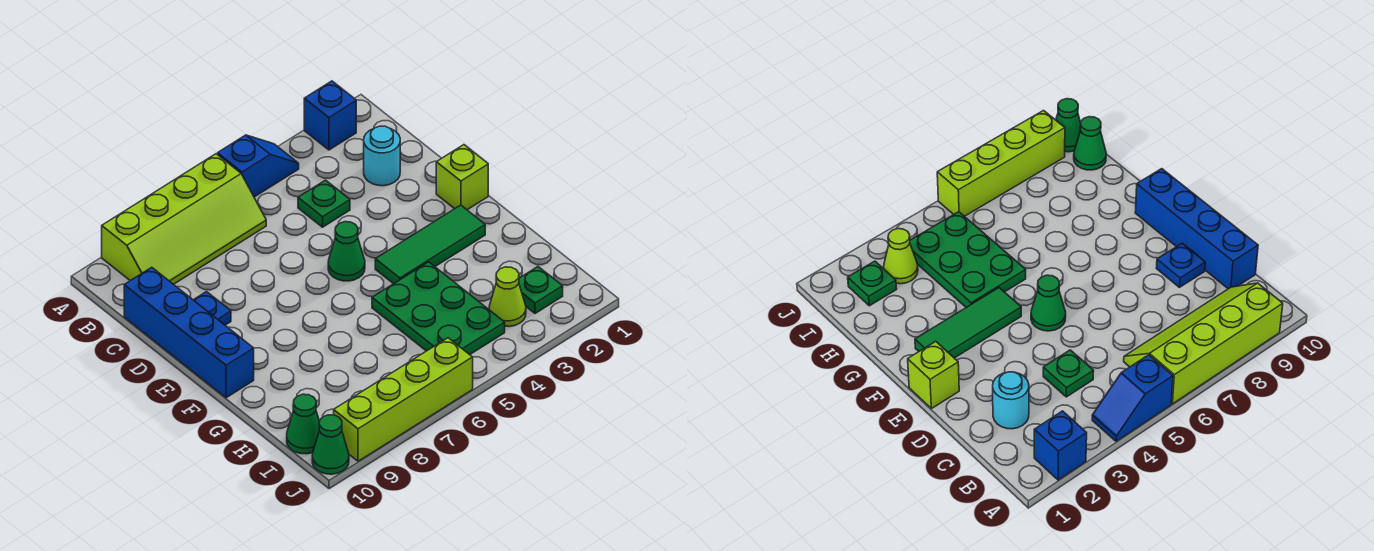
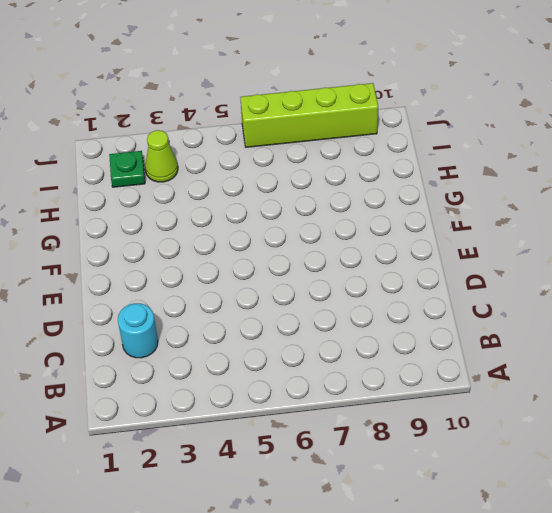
none -> blue brick A2 level 1
none -> blue slope A4:A5 level 1 top 5
none -> lime slope A6:B9 level 1 top A

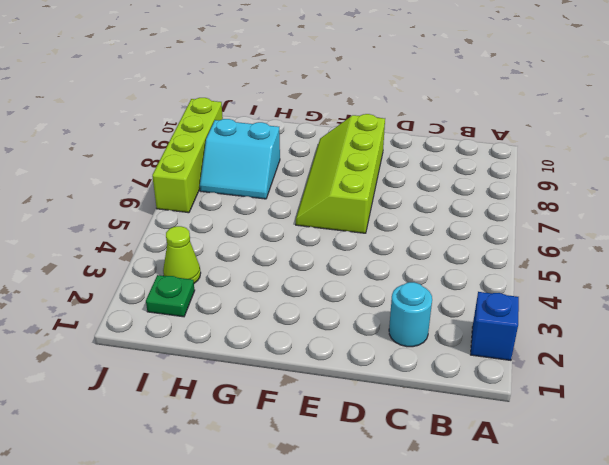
lime slope E6:F9 level 1 top E -> lime slope A6:B9 level 1 top A
cyan slope H7:I8 level 1 top 8 -> none
none -> blue slope A4:A5 level 1 top 5
none -> green plate C4 level 1
none -> blue brick C10:F10 level 1

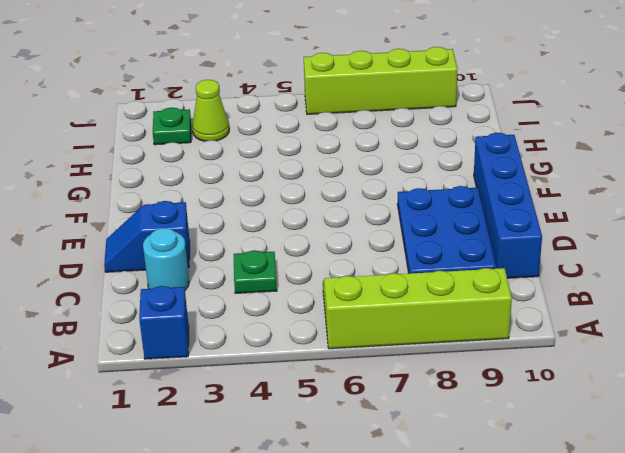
blue plate C8:E9 level 1 -> blue plate D9 level 1
blue slope D1:D2 level 1 top 2 -> blue slope A4:A5 level 1 top 5
none -> lime brick E1 level 1
none -> green cone E5 level 1
none -> green tile F2:F4 level 1

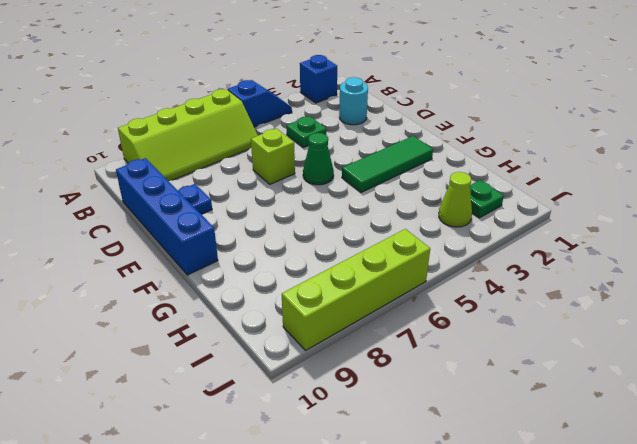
lime brick D6 level 1 -> lime brick E1 level 1
none -> green plate G4:I5 level 1
none -> green cone I10 level 1
none -> green cone J10 level 1

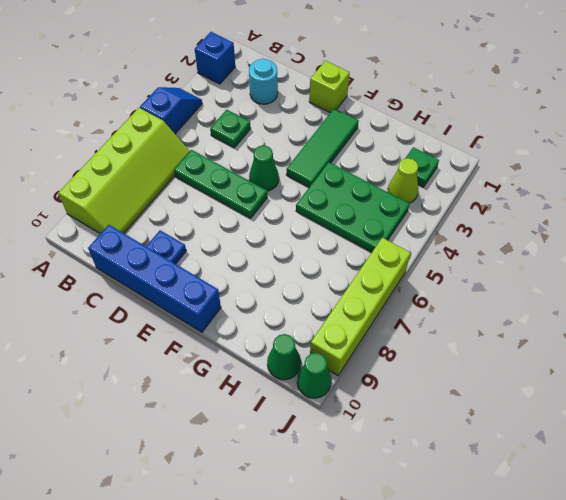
green plate C6:E6 level 1 -> none

